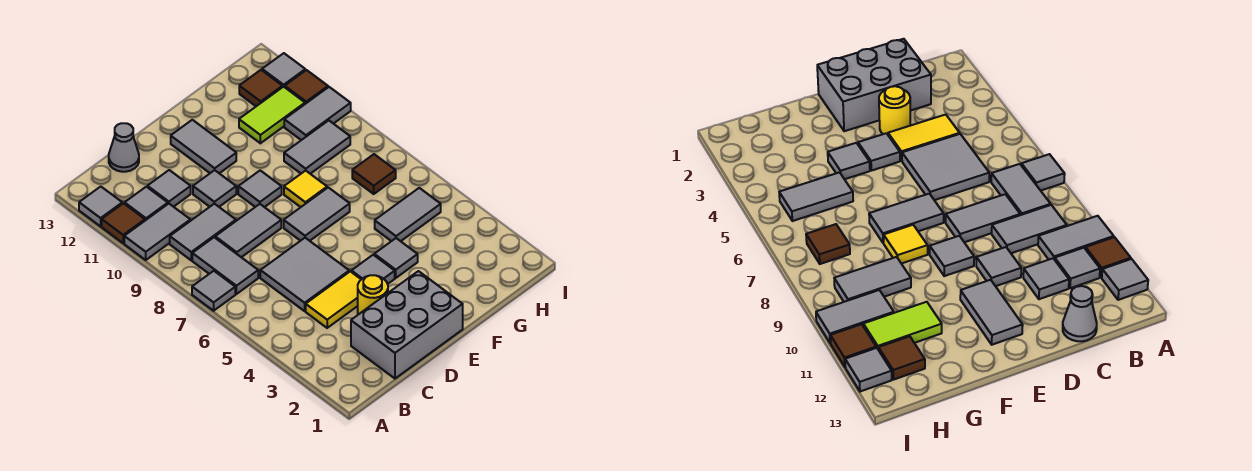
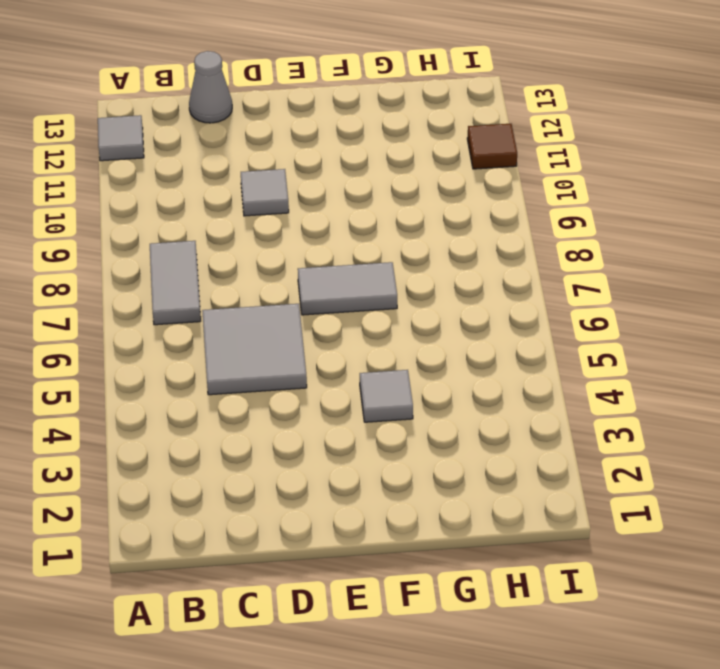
none -> grey tile A7 level 1
none -> grey tile A10:B10 level 1
none -> brown tile A11 level 1

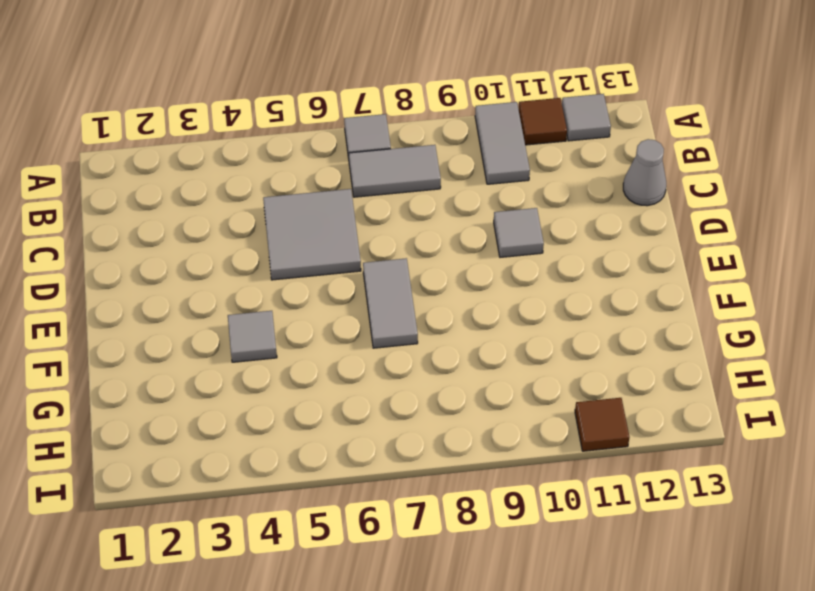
none -> grey tile B9:C9 level 1
none -> grey tile B11 level 1
none -> grey brick C1:E2 level 1

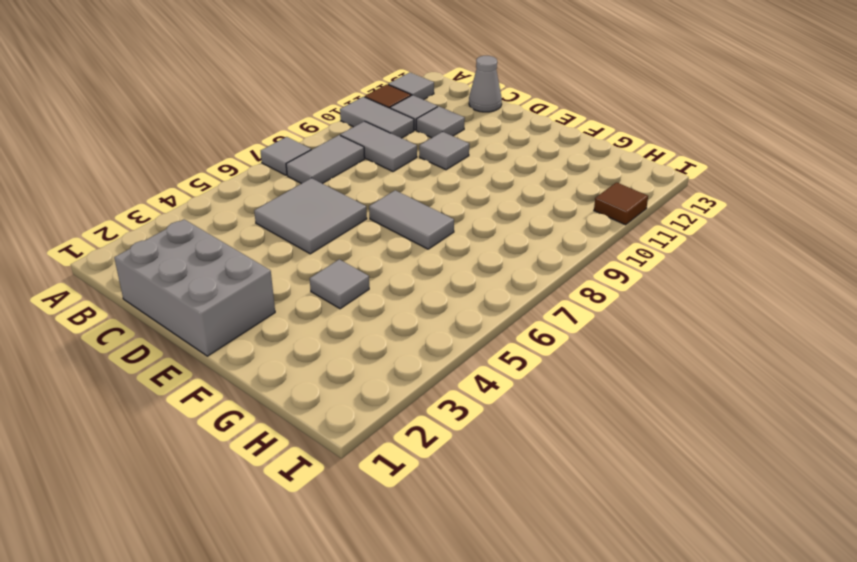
none -> yellow tile C4:D4 level 1
none -> grey tile C8:D8 level 1
none -> yellow round brick D3 level 1

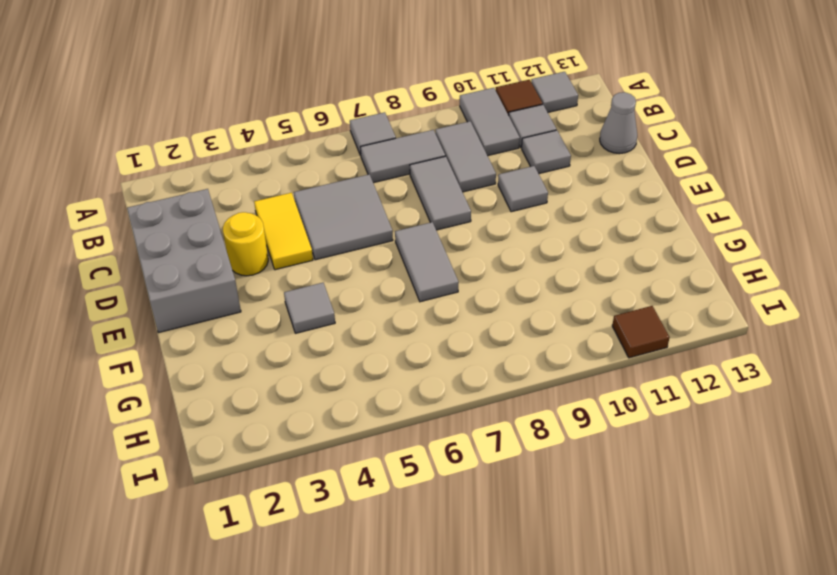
none -> grey tile E4 level 1
none -> grey tile E9 level 1
none -> grey tile E11:E12 level 1

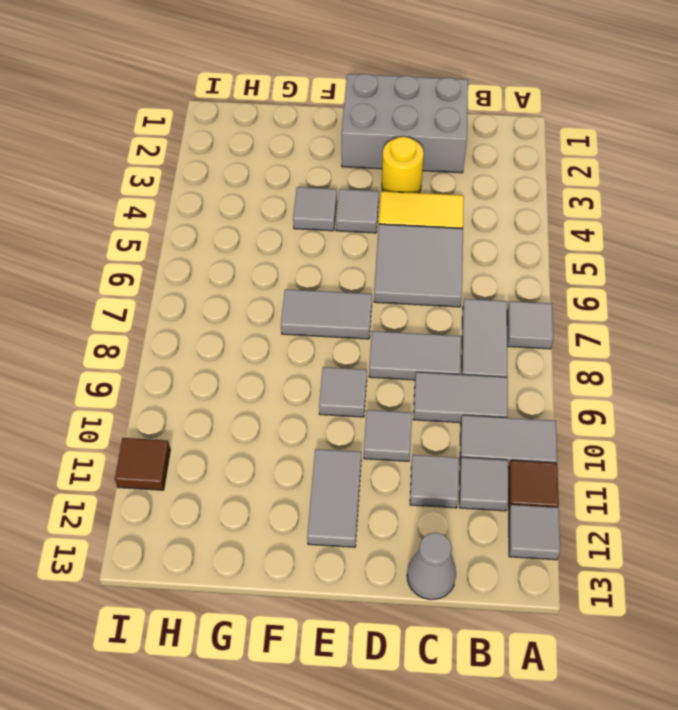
none -> yellow tile F8 level 1
none -> grey tile G5:H5 level 1
none -> grey tile G9:H9 level 1

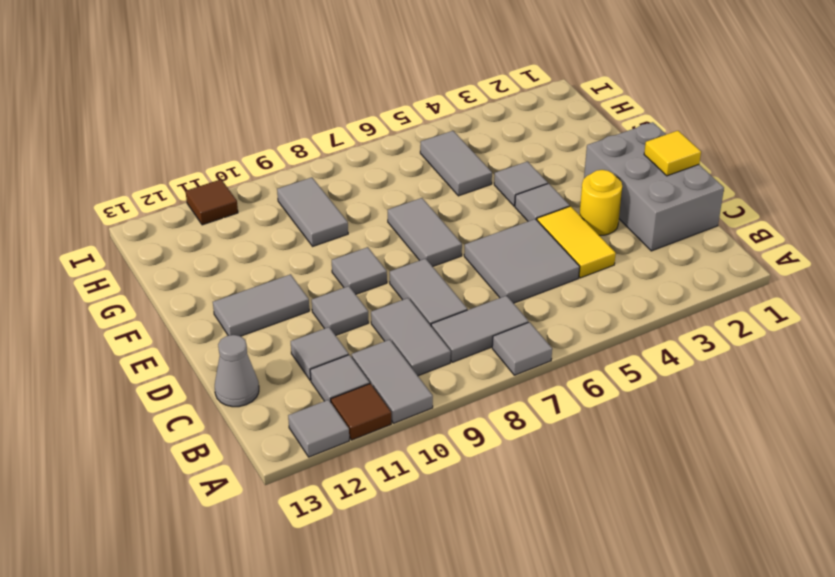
yellow tile D1 level 2 -> yellow tile F8 level 1
none -> lime tile G11:H11 level 1
none -> brown tile H7 level 1
none -> grey tile H10:I10 level 1

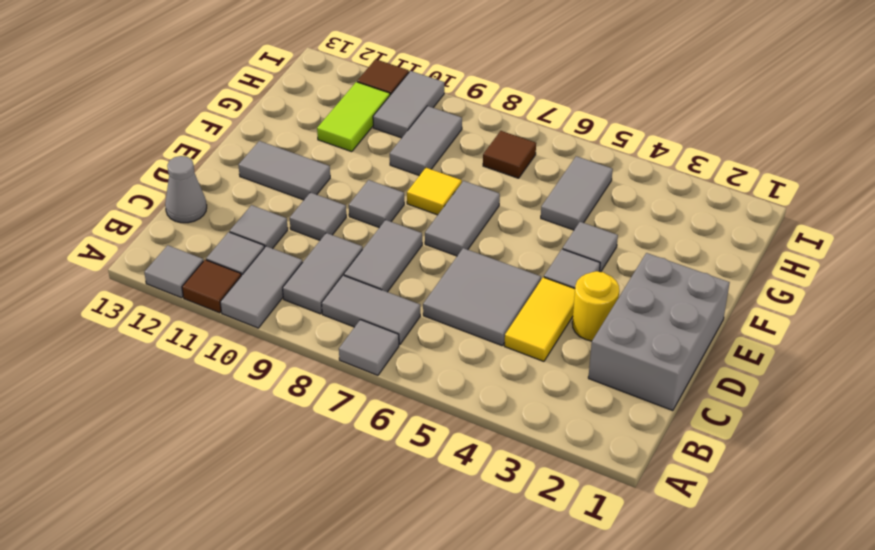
none -> brown tile H12 level 1
none -> grey tile I12 level 1

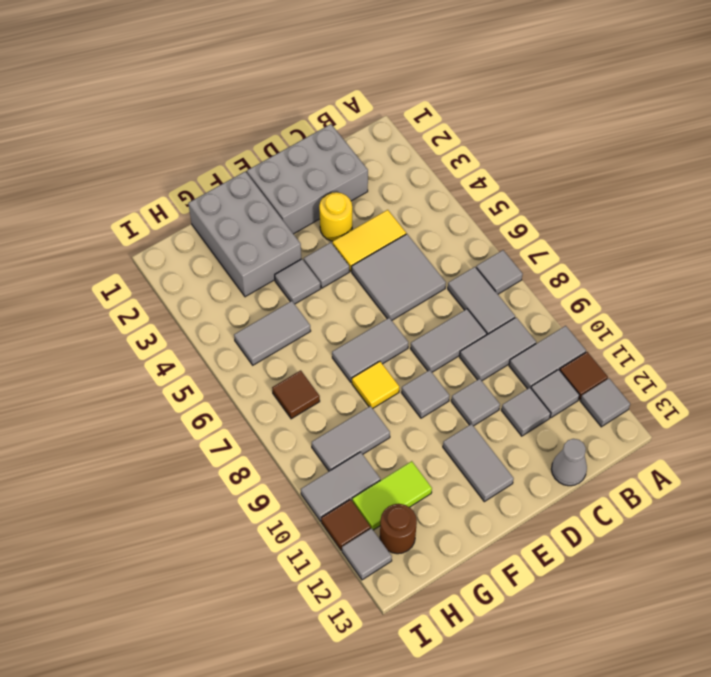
grey brick F1:G3 level 1 -> none
brown round brick H12 level 1 -> brown tile H12 level 1

